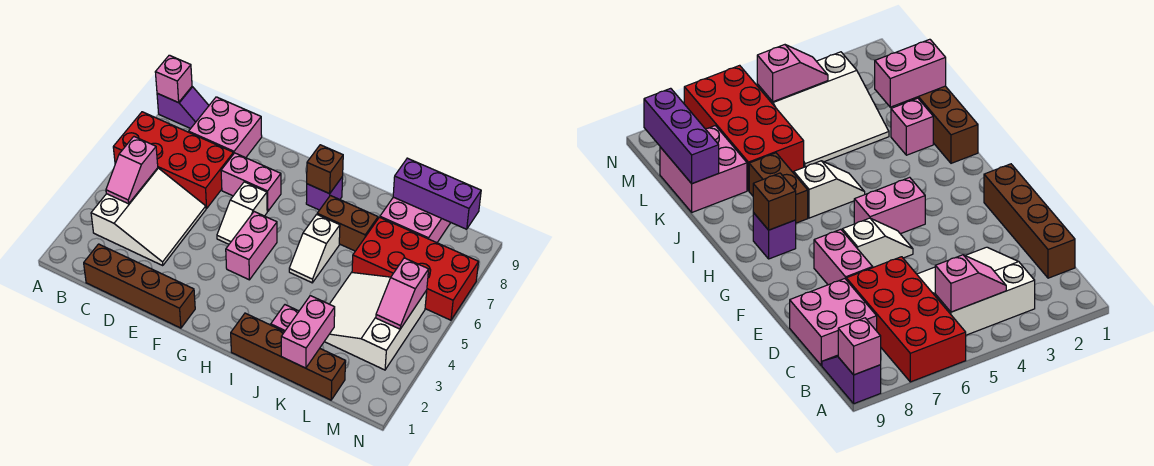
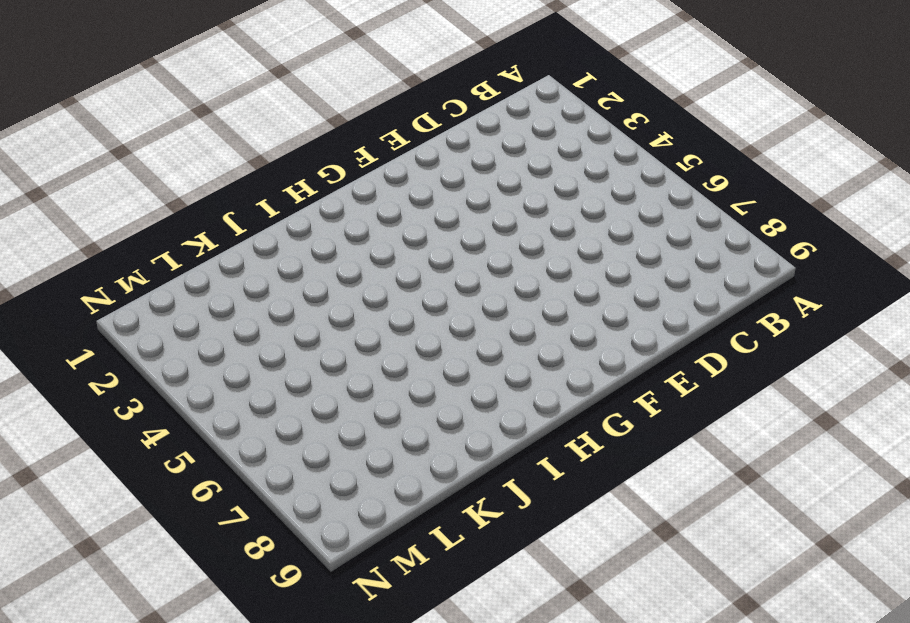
none -> red brick A6:D7 level 1
none -> purple slope A9:B9 level 1 top A
none -> white slope B3:D5 level 1 top B

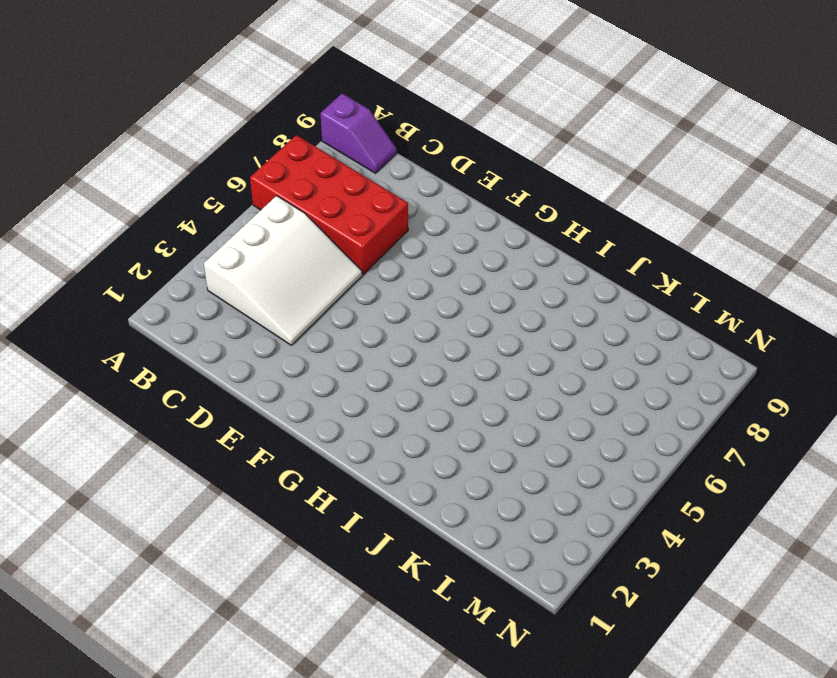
none -> brown brick C1:F1 level 1
none -> pink brick C8:D9 level 1
none -> pink brick E7:F7 level 1

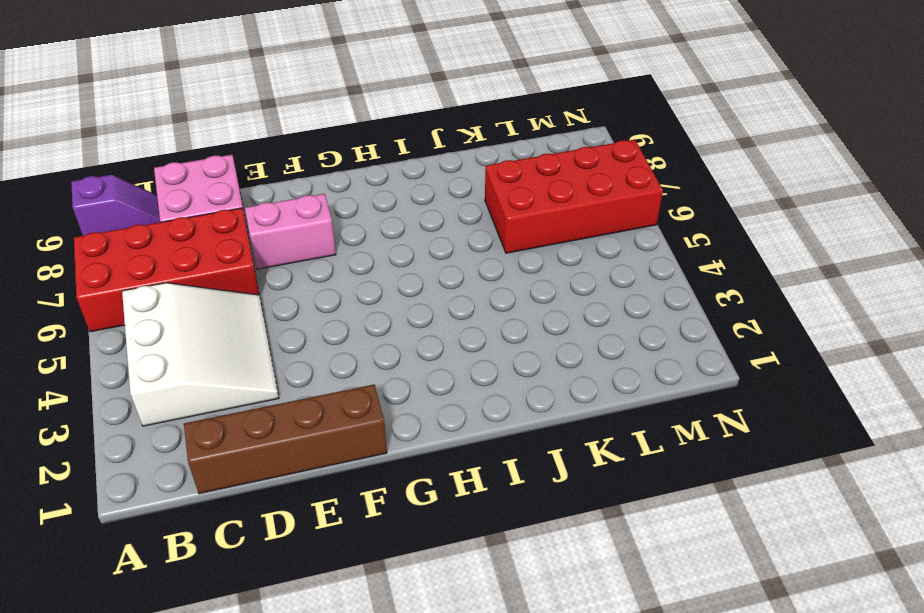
none -> white slope F5:F6 level 1 top 6
none -> pink brick G4:G5 level 1
none -> purple brick H8 level 1

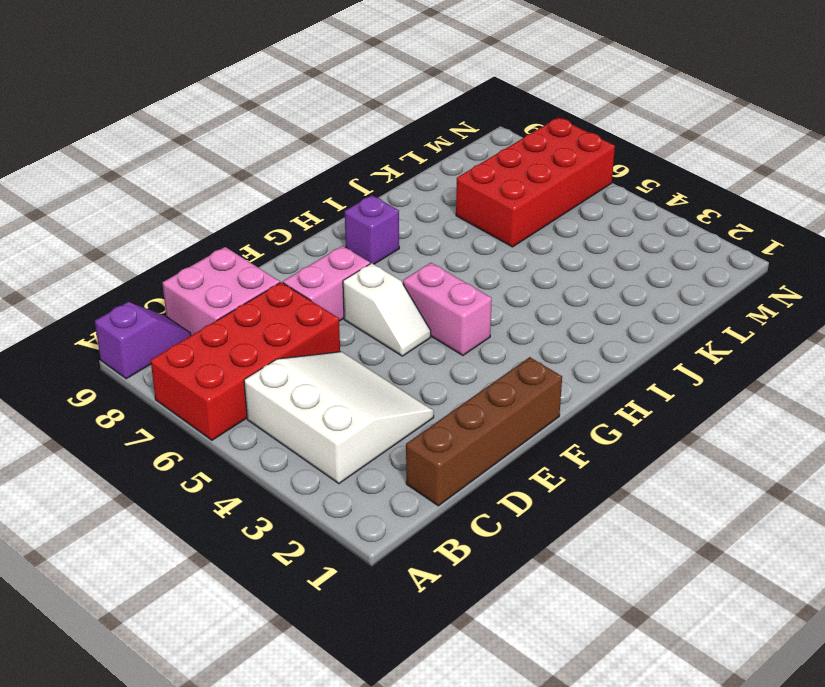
none -> brown brick I1:L1 level 1
none -> white slope I5:I6 level 1 top 6
none -> brown brick I7:J7 level 1

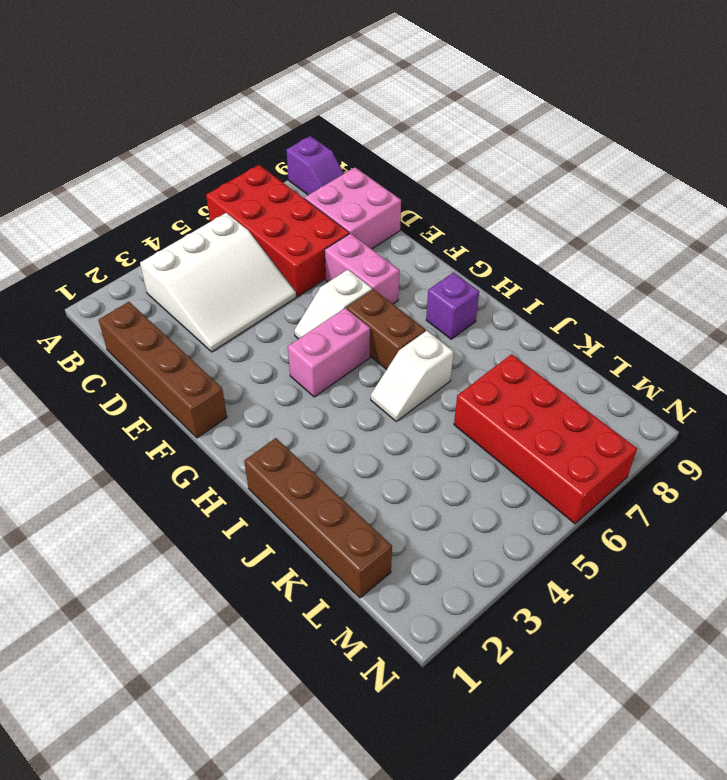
brown brick G6:H6 level 1 -> brown brick I7:J7 level 1
none -> pink brick J2 level 1
none -> white slope K3:M5 level 1 top M
none -> pink brick K8:L9 level 1

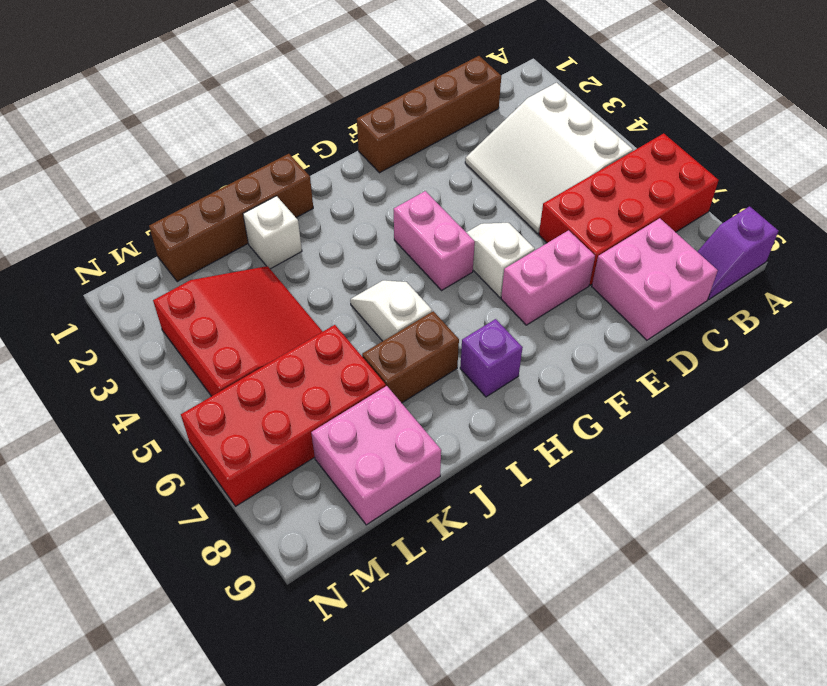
white brick J2 level 1 -> pink brick J2 level 1
red slope K3:M5 level 1 top M -> white slope K3:M5 level 1 top M
none -> pink brick A9 level 2
none -> pink slope B4:B5 level 2 top 5
none -> brown brick H8 level 2

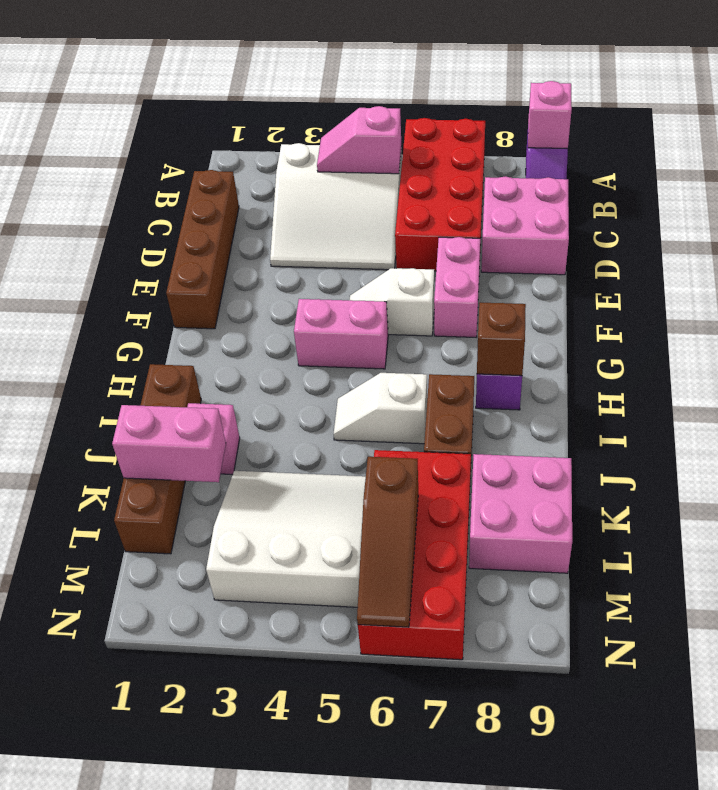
brown slope L6:N6 level 2 top L -> none
none -> purple brick K9:M9 level 2
none -> pink slope M4:M5 level 2 top 5

